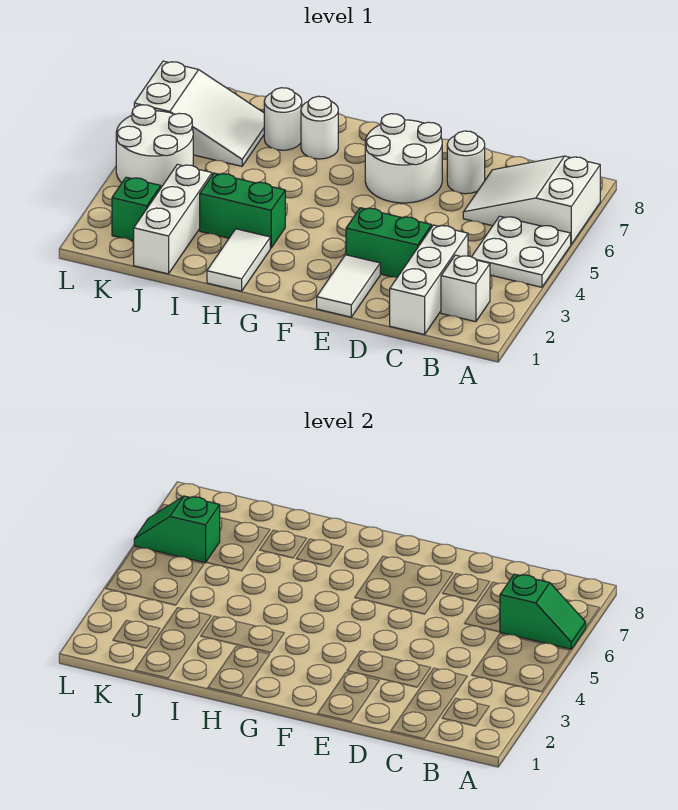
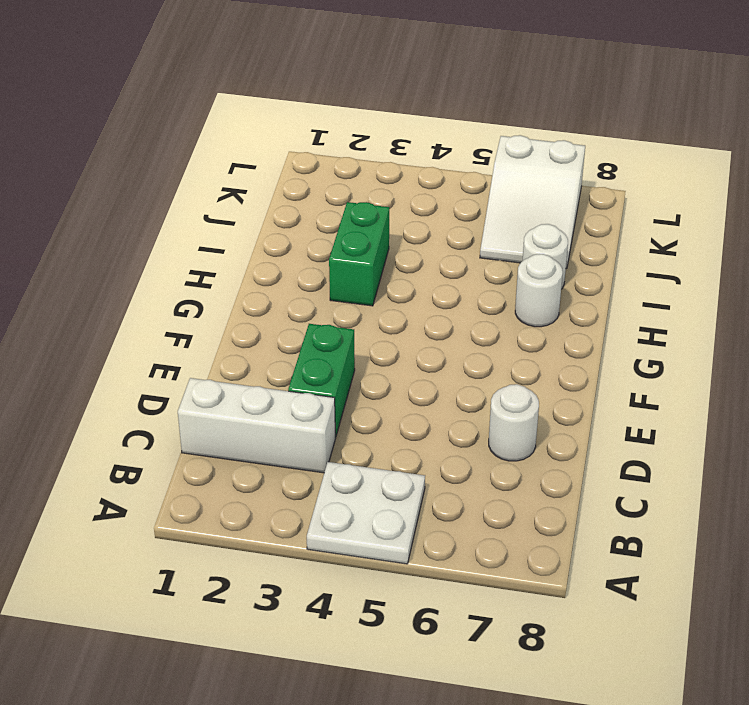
none -> white slope A6:C7 level 1 top A
none -> white brick B2 level 1
none -> white tile E1:E2 level 1

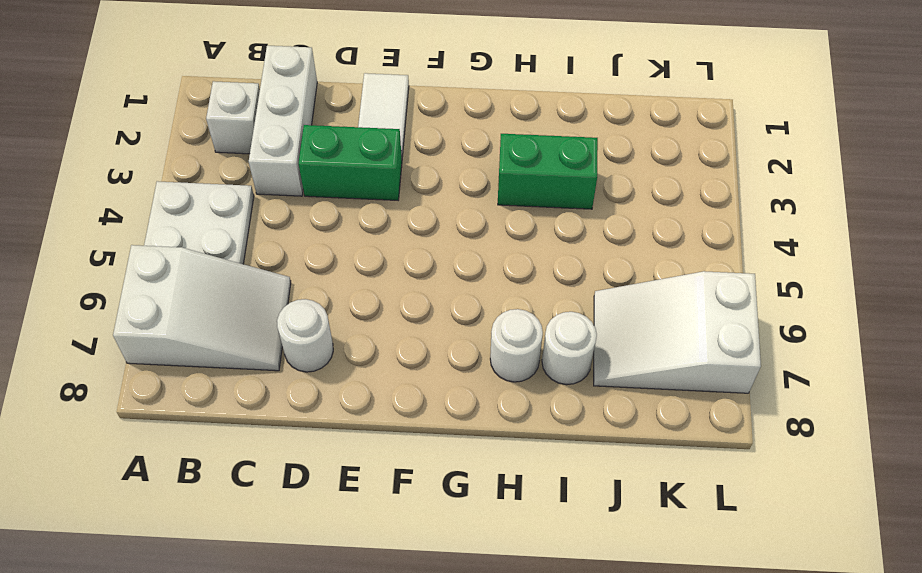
none -> white round brick E6:F7 level 1
none -> white tile H1:H2 level 1
none -> white brick J1:J3 level 1

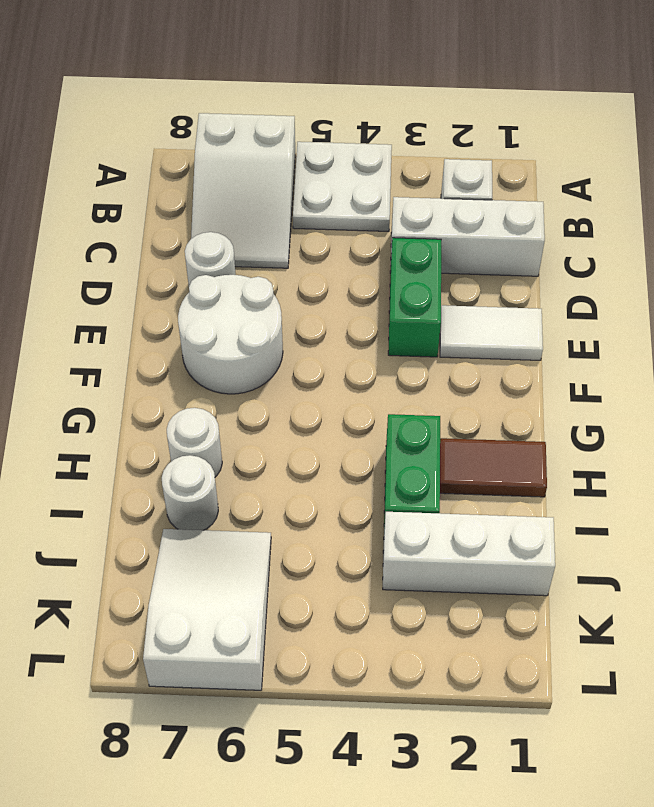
brown tile H1:H2 level 1 -> white tile H1:H2 level 1
none -> green brick K2 level 1
none -> white round brick K4:L5 level 1
none -> green slope A6:B6 level 2 top B

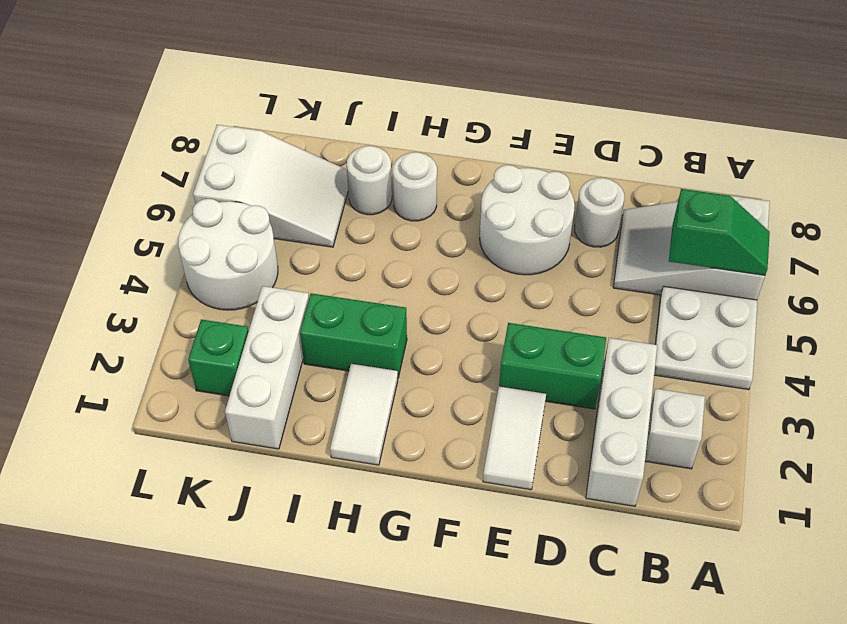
none -> green slope K6:L6 level 2 top K

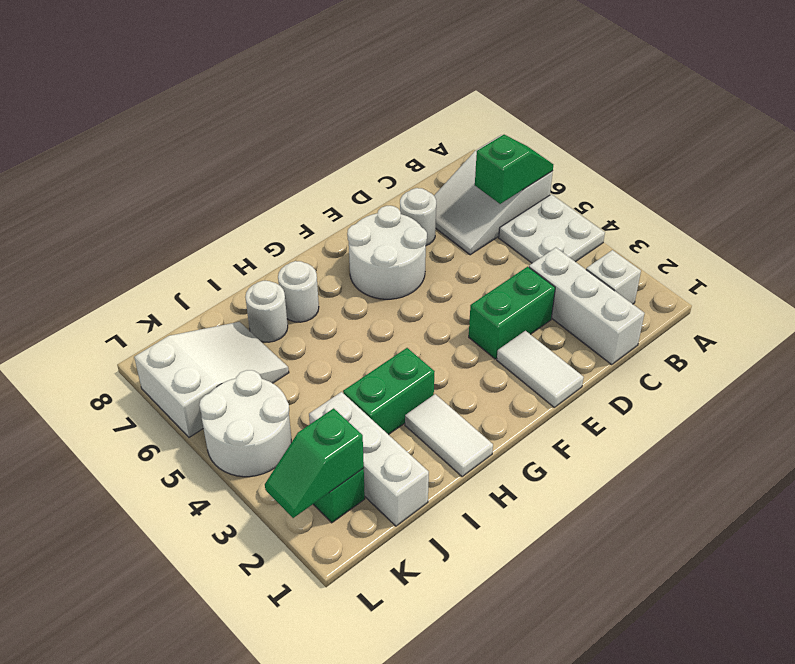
green slope K2:L2 level 2 top K -> green slope K6:L6 level 2 top K

